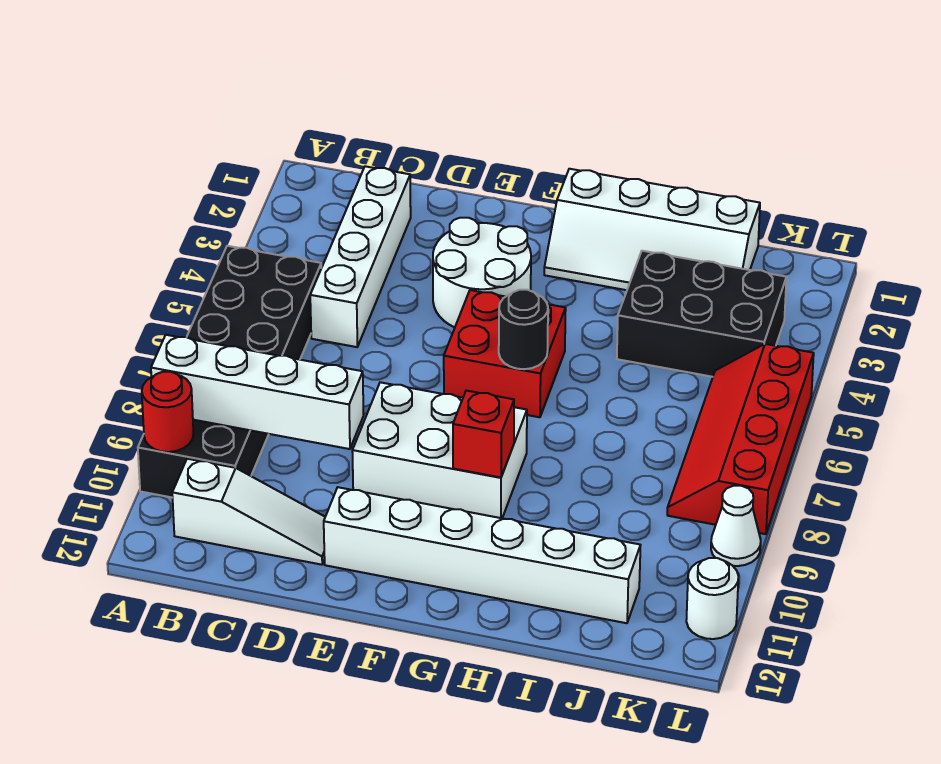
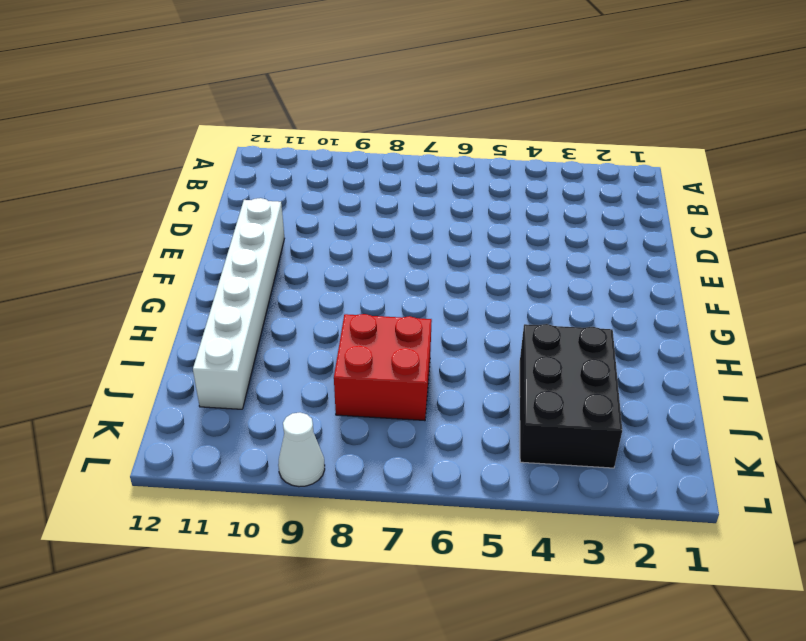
red brick I7:J8 level 1 -> red brick F5:G6 level 1
none -> black brick A5:B10 level 1
none -> white slope B11:D11 level 1 top B
none -> white brick C2:C5 level 1

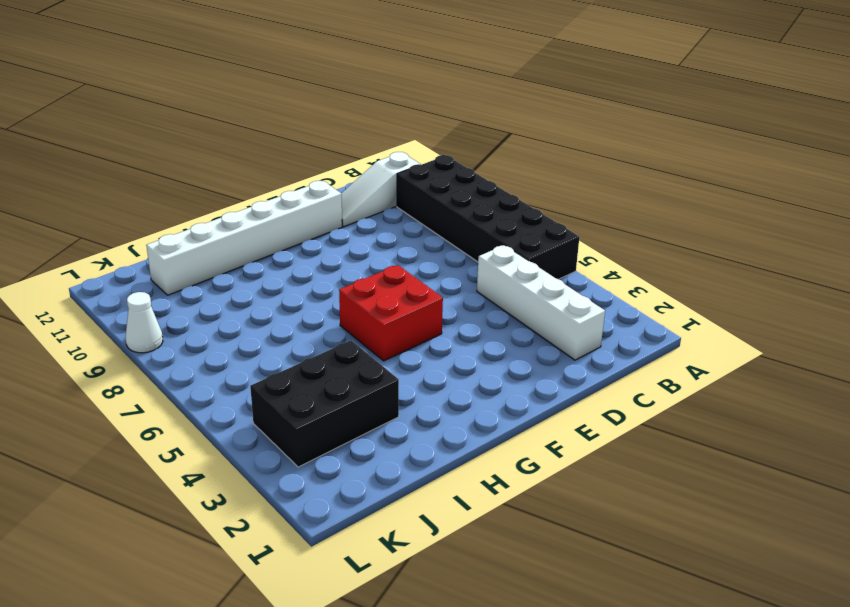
none -> white round brick E3:F4 level 1
none -> white brick E8:G9 level 1
none -> white slope G1:J2 level 1 top 1

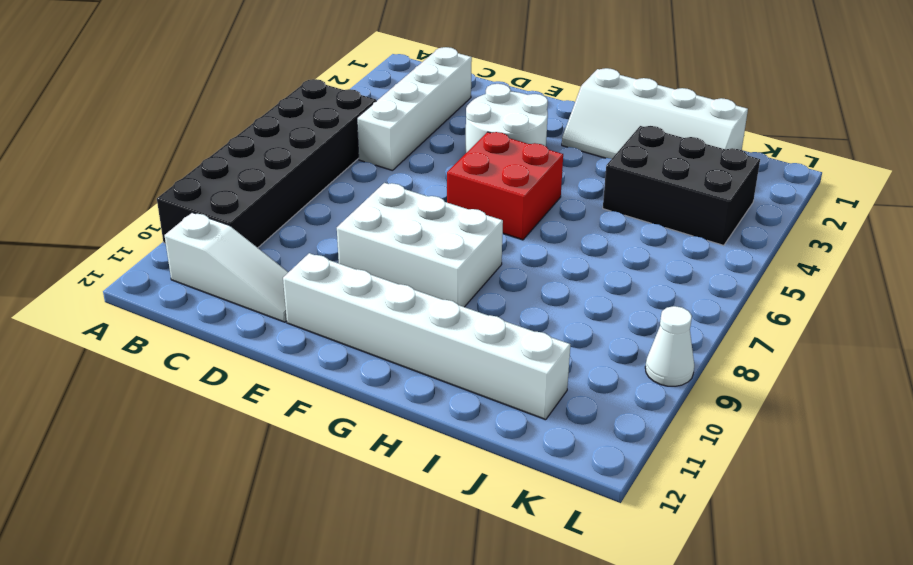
none -> red slope K5:L8 level 1 top L
none -> white round brick L11 level 1
none -> white brick A9:D9 level 2

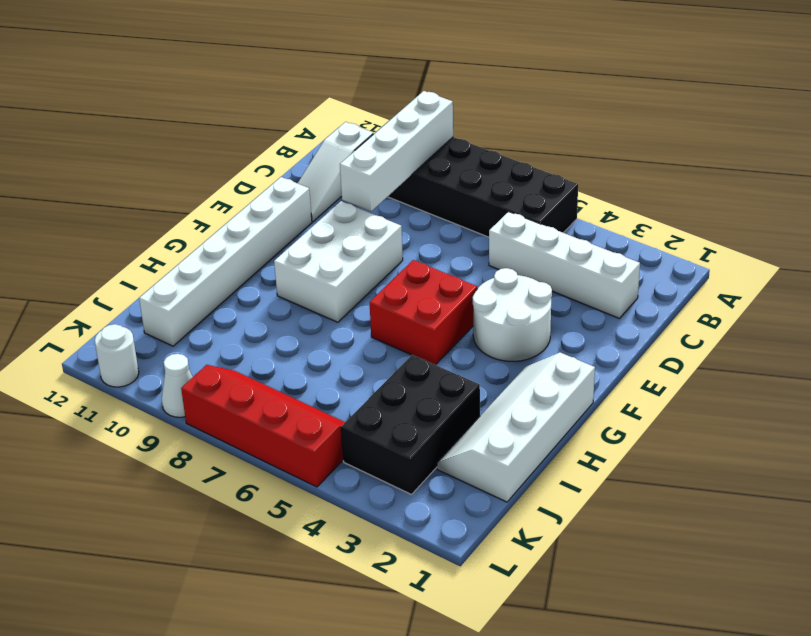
none -> red round brick A10 level 2
none -> black round brick G6 level 2
none -> red brick G9 level 2

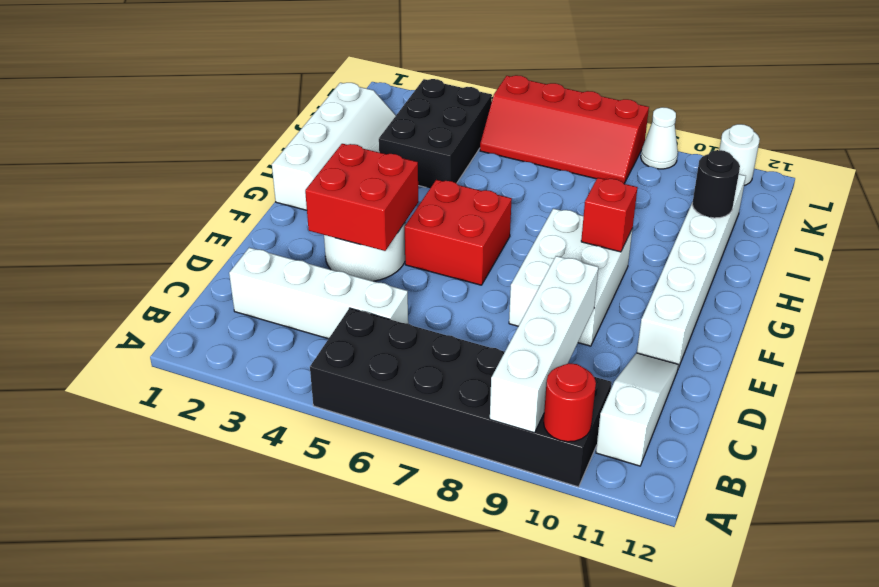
red brick E3:F4 level 2 -> none
black round brick I11 level 2 -> black round brick G6 level 2

